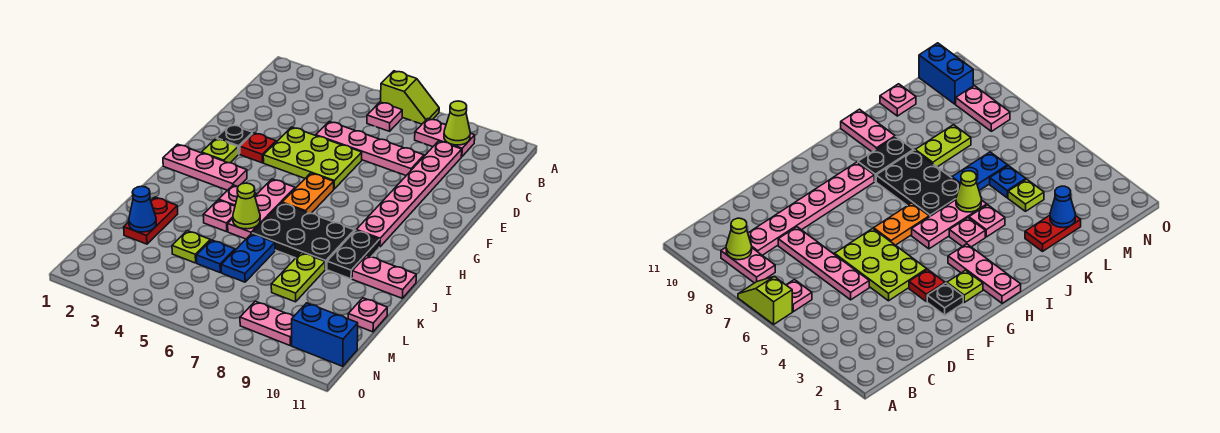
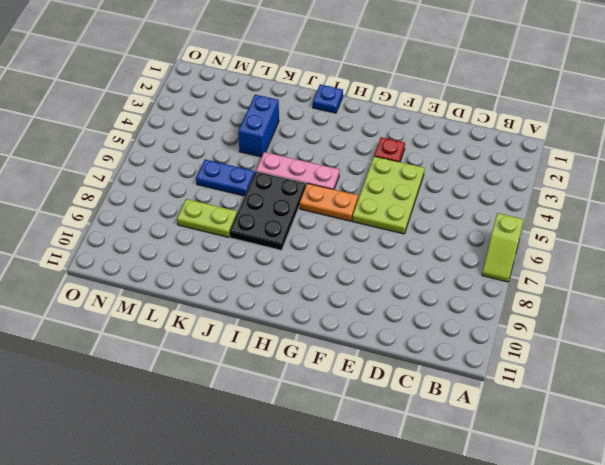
blue plate I1 level 1 -> blue plate L5 level 1
blue brick K3:K4 level 1 -> blue brick N10:N11 level 1
none -> pink plate B6 level 1
none -> pink plate B8:B9 level 1
none -> pink plate C9:H9 level 1

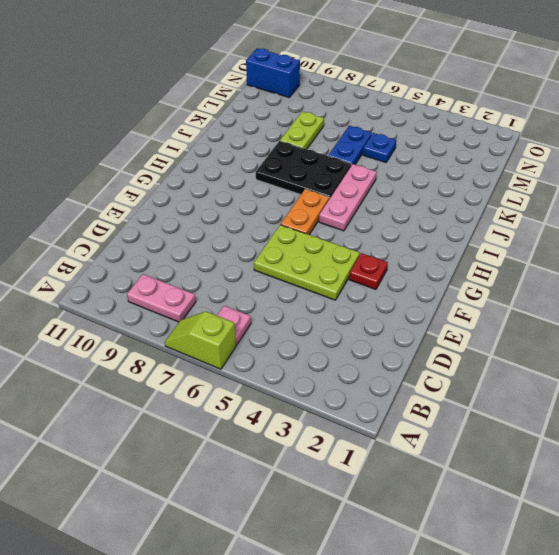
none -> pink plate C9:H9 level 1
none -> pink plate D5:D8 level 1
none -> black plate F2 level 1

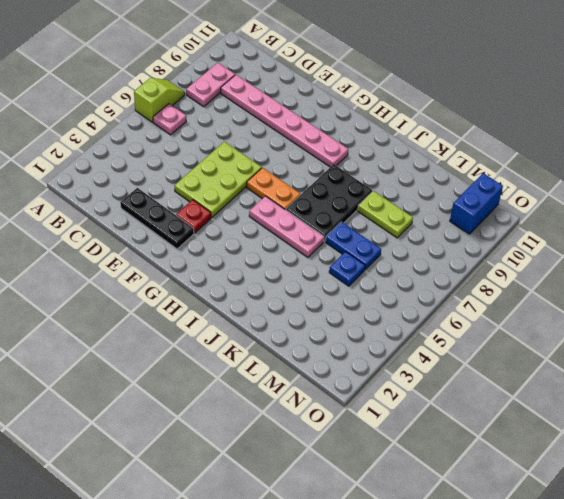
black plate D2:F2 level 1 -> black plate F2 level 1
none -> pink plate D5:D8 level 1
none -> lime plate G2 level 1
none -> pink plate H1:H3 level 1

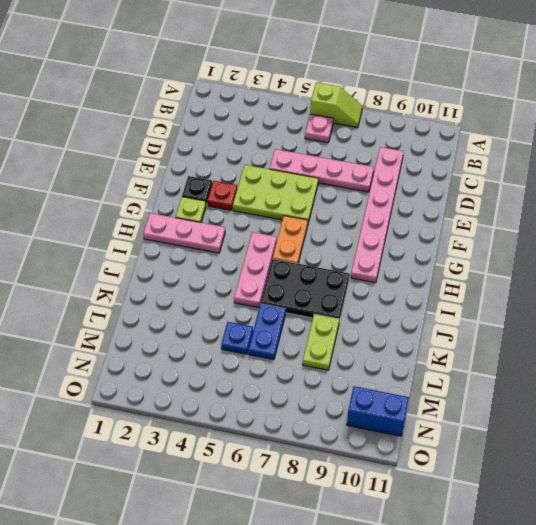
none -> pink plate B8:B9 level 1
none -> pink plate I4 level 1
none -> black plate I9:J9 level 1

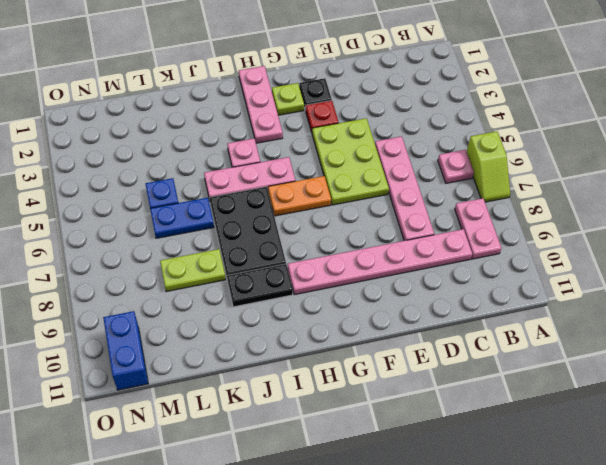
none -> pink plate J4 level 1
none -> pink plate J10:J11 level 1
none -> red plate K2:L2 level 1

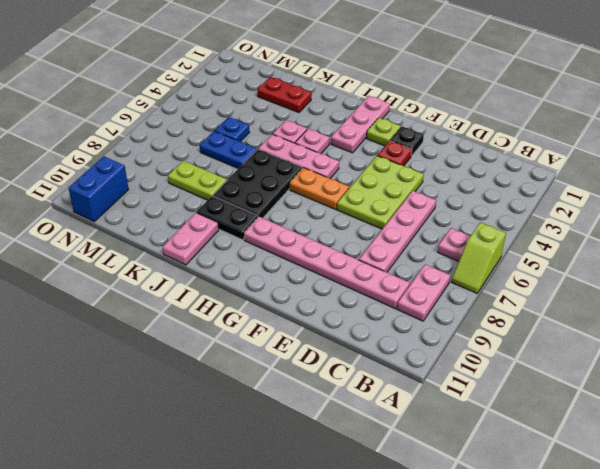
none -> lime plate L4 level 1
none -> pink plate L11 level 1
none -> pink plate N8:N9 level 1

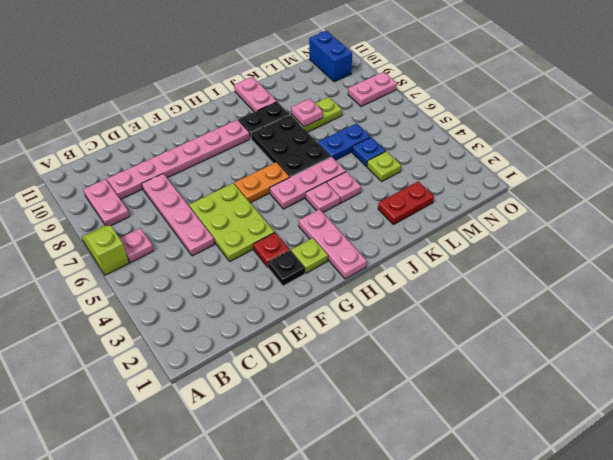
pink plate K8 level 2 -> pink plate L11 level 1
pink plate N8:O8 level 1 -> pink plate N8:N9 level 1
none -> lime cone B9 level 2
none -> lime cone J5 level 2
none -> blue cone L2 level 2

